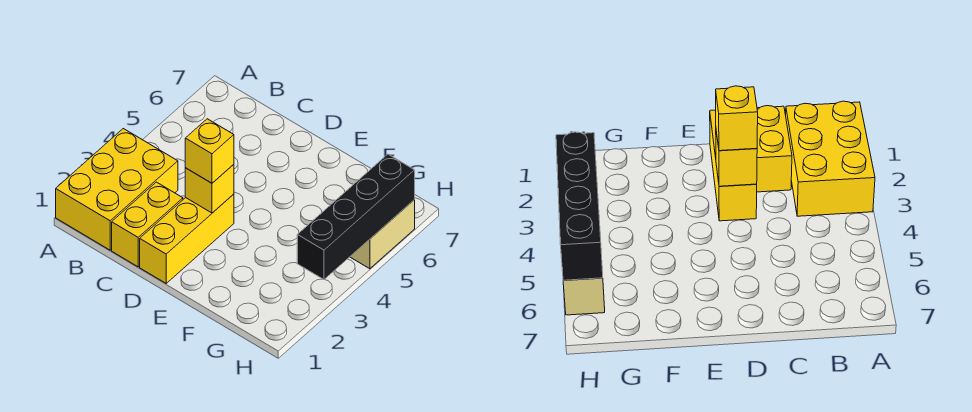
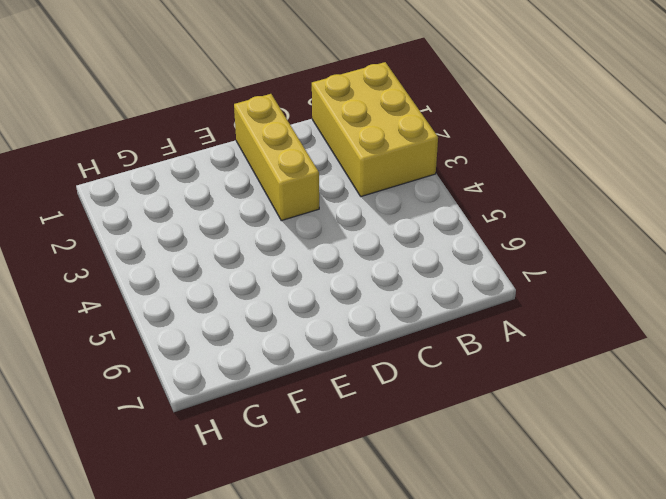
none -> yellow brick C1:C2 level 1
none -> tan brick H5:H6 level 1

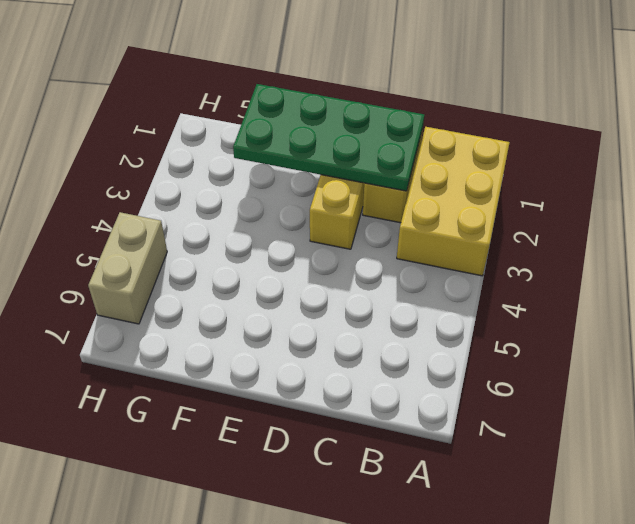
green plate C1:F2 level 2 -> none
none -> yellow brick D3 level 2
none -> black brick H3:H6 level 2

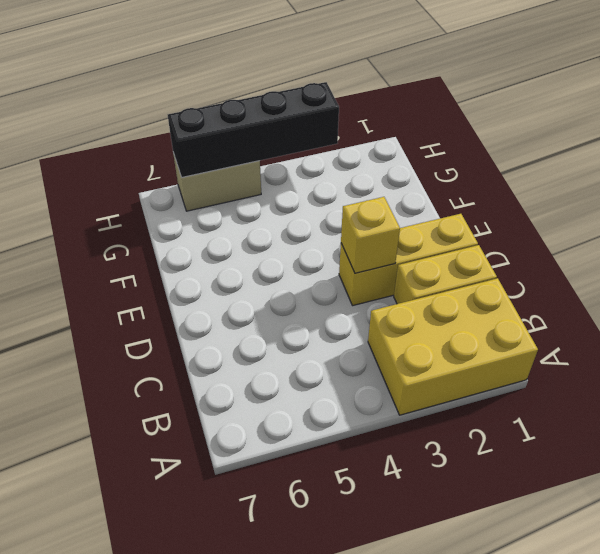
none -> yellow brick D3 level 3

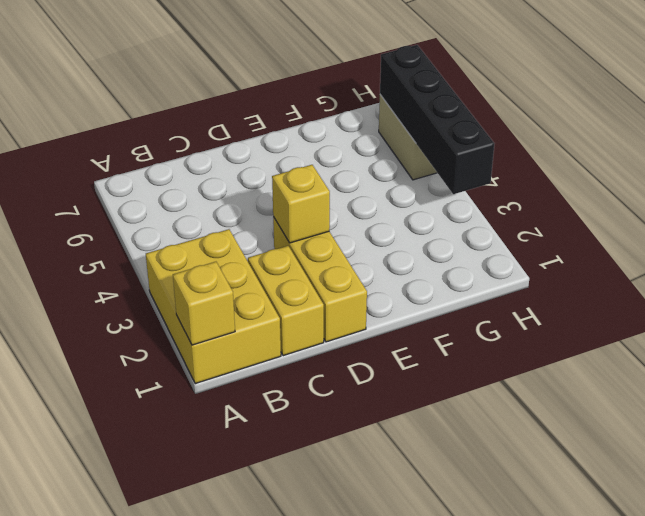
yellow brick A1 level 2 -> yellow brick D3 level 3

